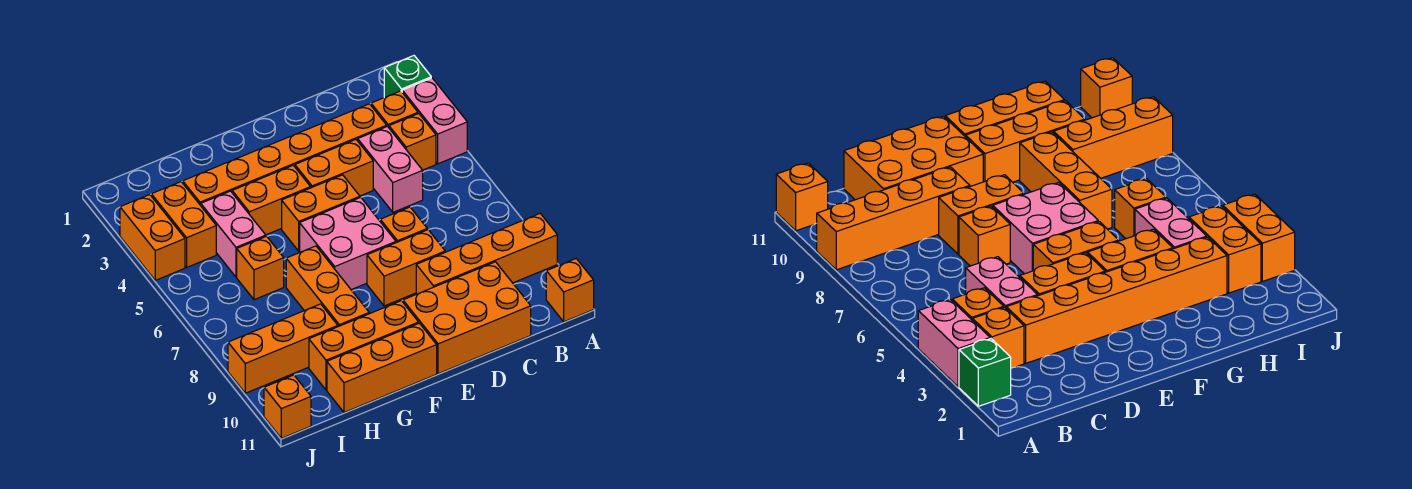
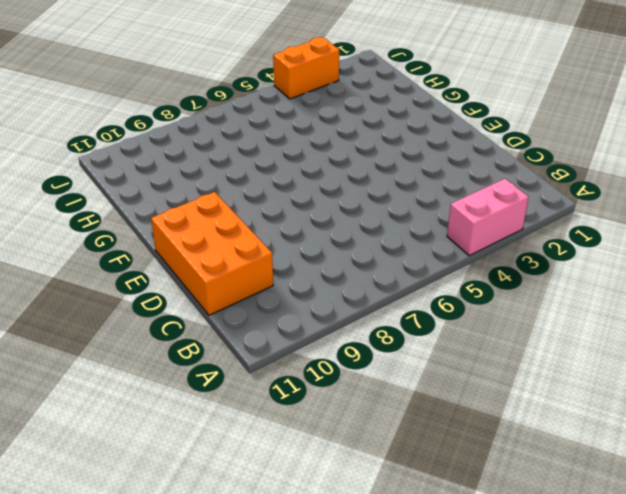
none -> green brick A2 level 1
none -> orange brick A9:D9 level 1
none -> orange brick A11 level 1

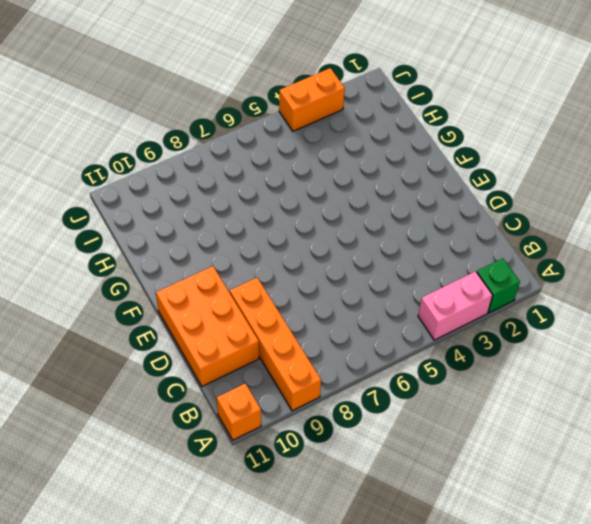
none -> orange brick B3 level 1
none -> orange brick B4 level 1
none -> orange brick C3:H3 level 1

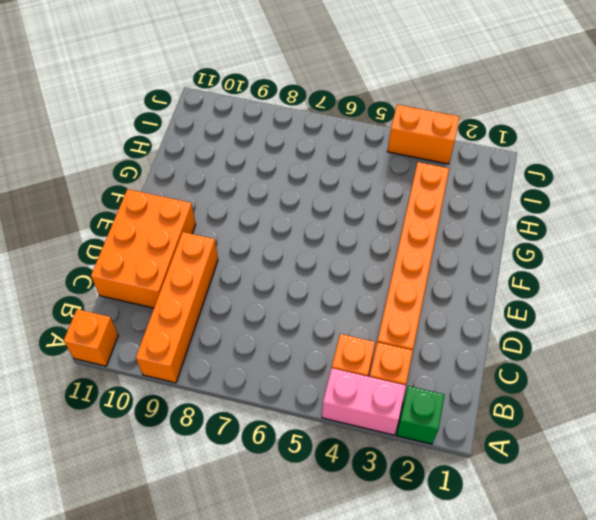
none -> pink brick C4:C5 level 1
none -> orange brick D4:E4 level 1
none -> orange brick D7 level 1

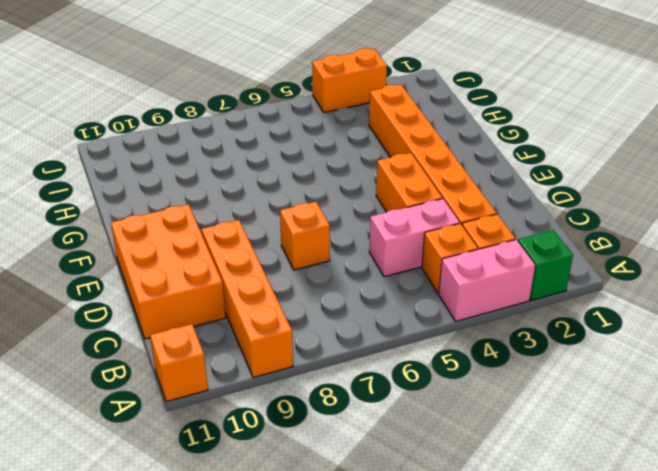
none -> orange brick D8:E8 level 1
none -> orange brick E5:F5 level 1
none -> pink brick E6:F7 level 1

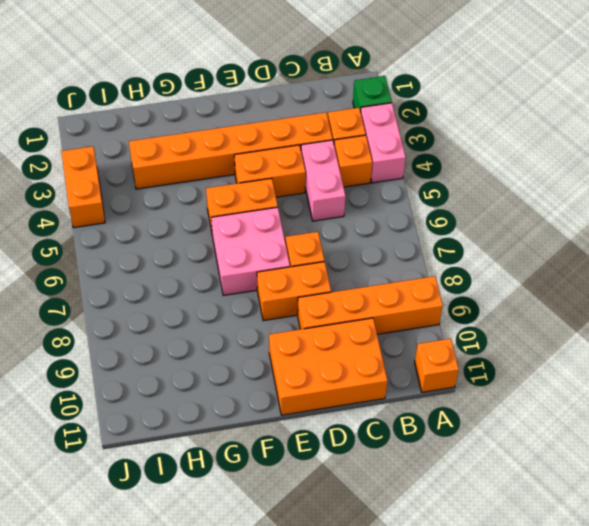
none -> orange brick F4:G4 level 1
none -> orange brick F10:H10 level 1
none -> orange brick F11:H11 level 1

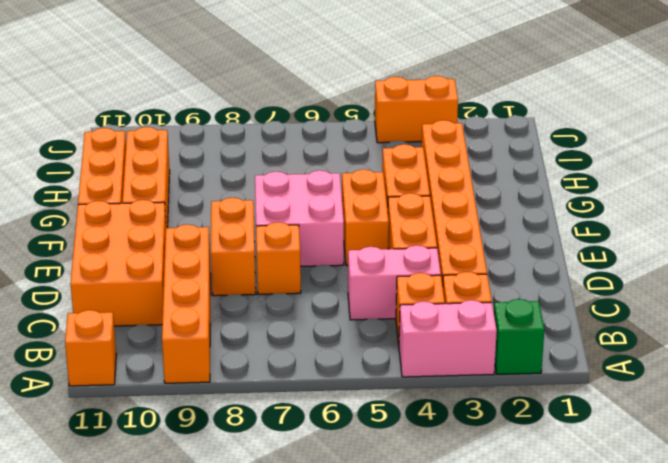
none -> orange brick G7:G9 level 1
none -> pink brick H4:H5 level 1
none -> orange brick H6 level 1

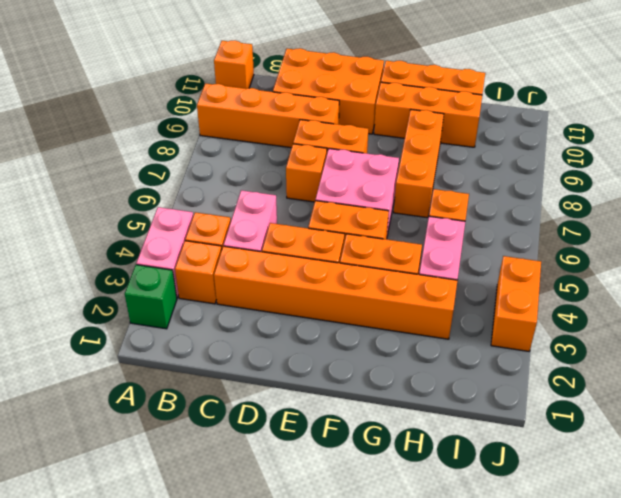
none -> orange brick H9:J9 level 1
none -> orange brick I3:I4 level 1
none -> orange brick J11 level 1

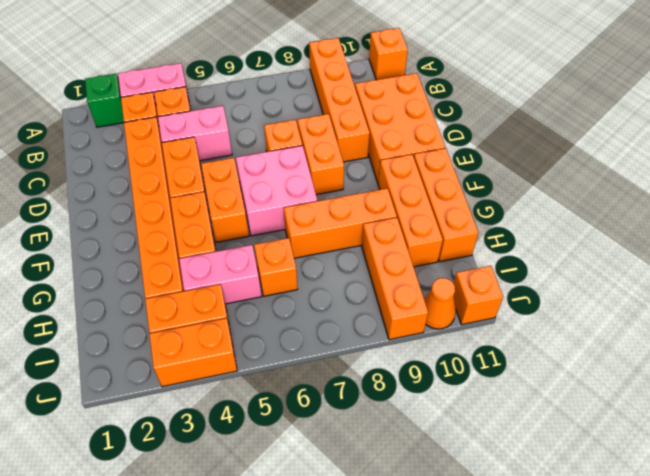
orange cone J10 level 1 -> none

